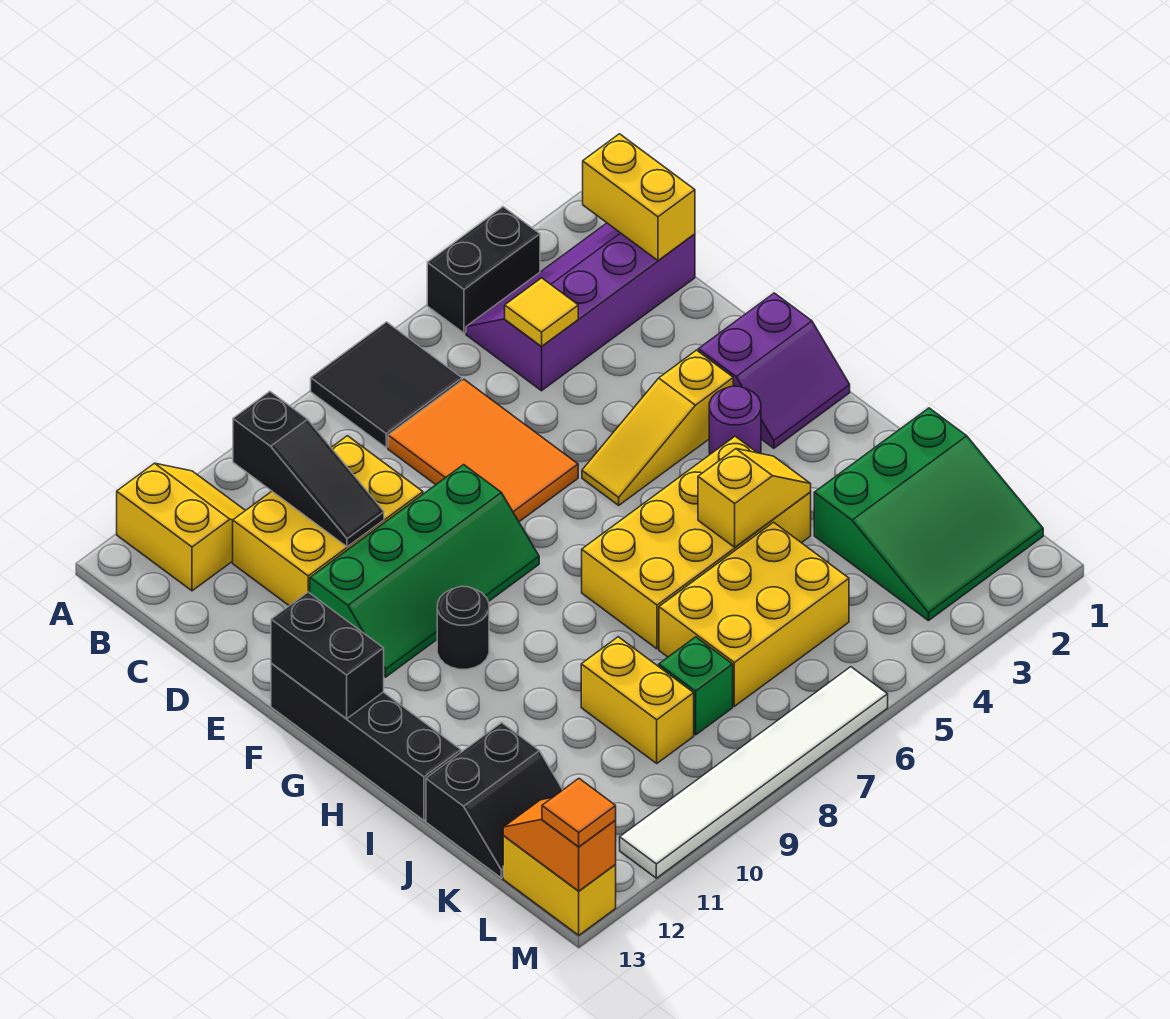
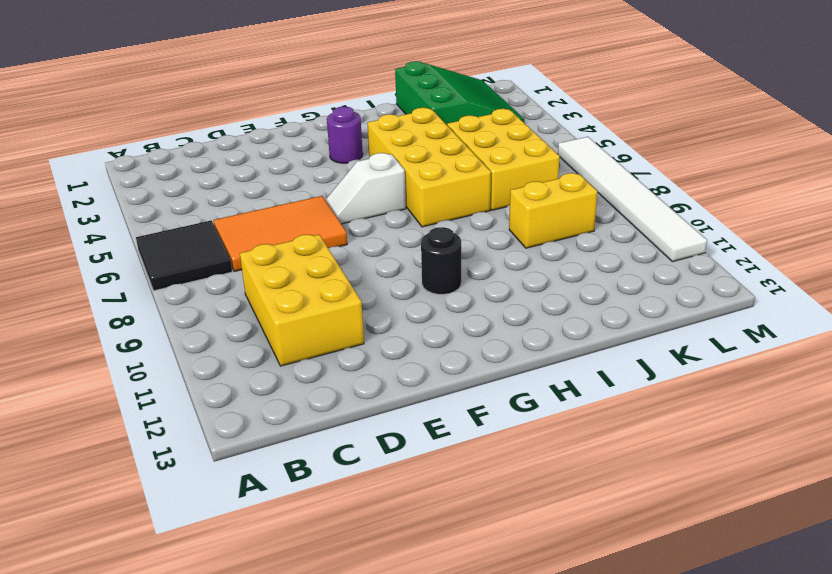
white slope F6:G6 level 1 top G -> none
none -> black brick A3:A4 level 1
none -> yellow slope A11:B12 level 1 top 12
none -> purple slope B1:C4 level 1 top C

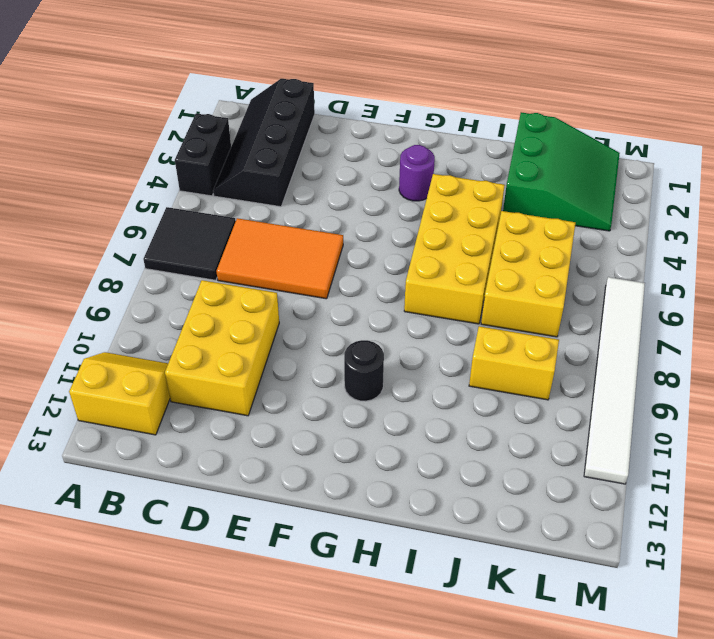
black slope B1:C4 level 1 top C -> purple slope B1:C4 level 1 top C
none -> green slope E8:F11 level 1 top E
none -> purple slope F1:G2 level 1 top F
none -> yellow slope F3:F5 level 1 top 3

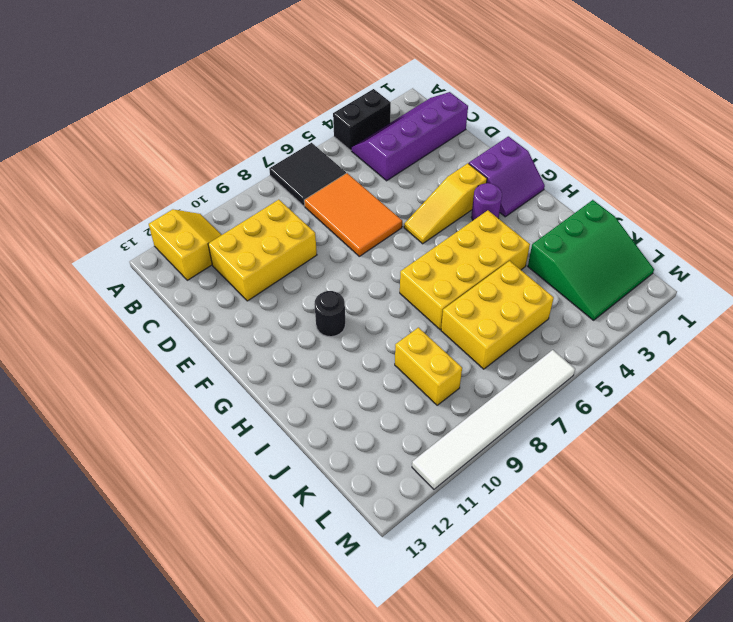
none -> green slope E8:F11 level 1 top E
none -> black brick F13:I13 level 1
none -> black slope J12:K13 level 1 top J

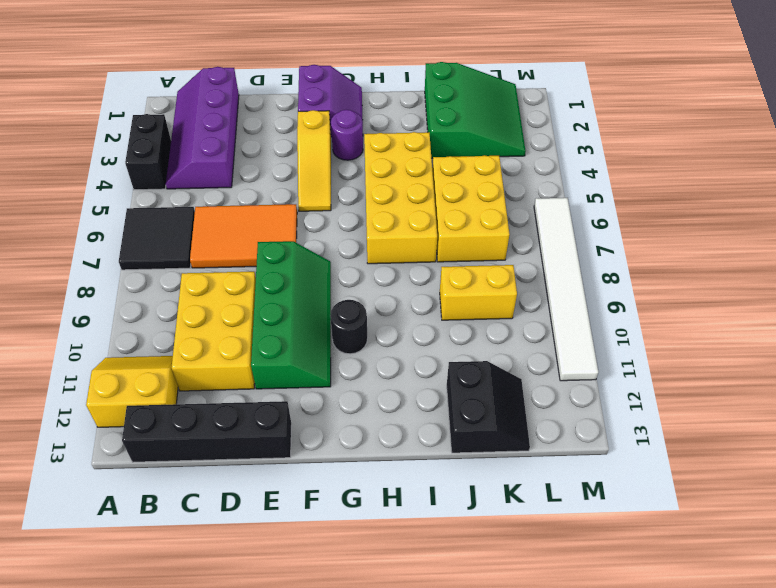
black brick B13:E13 level 1 -> black brick F13:I13 level 1
none -> green brick K8 level 1
none -> yellow brick L13:M13 level 1
none -> yellow brick B1:C1 level 2

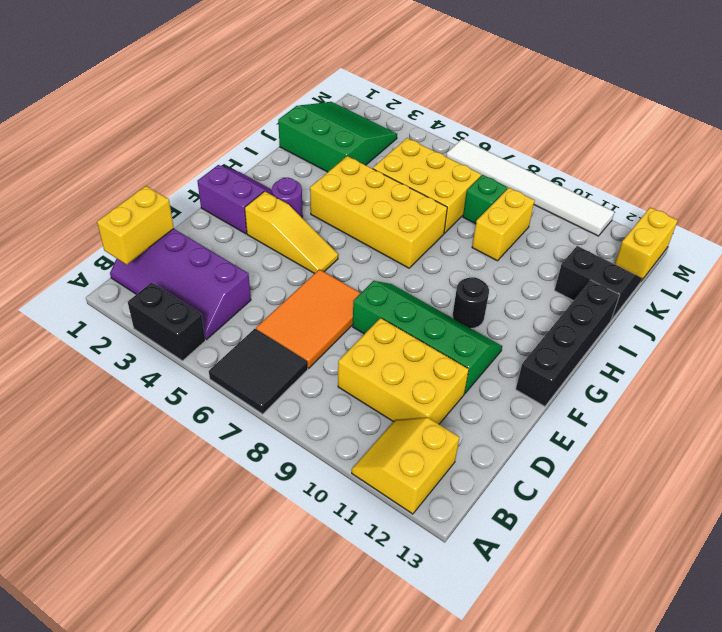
none -> black slope B10:D10 level 2 top B
none -> yellow tile C4 level 2
none -> black brick F13:G13 level 2

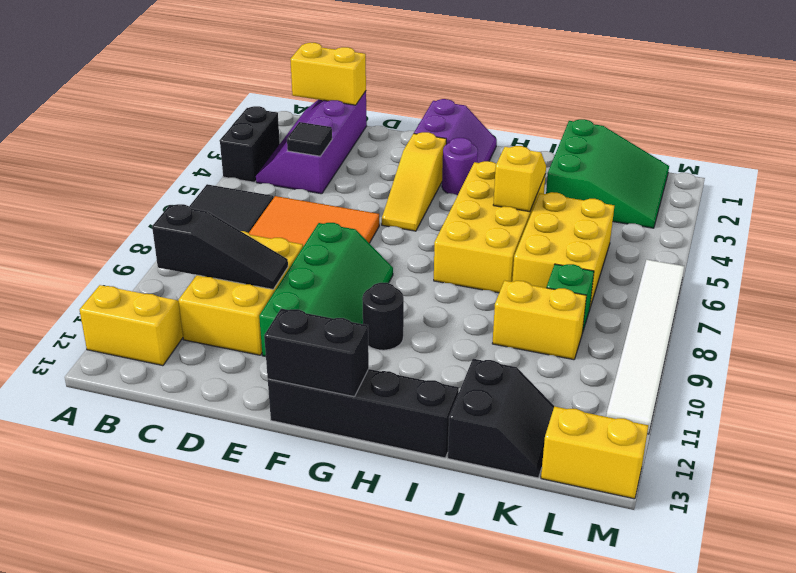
black tile C4 level 2 -> yellow tile C4 level 2
none -> orange slope L13:M13 level 2 top M
none -> orange tile M13 level 3

